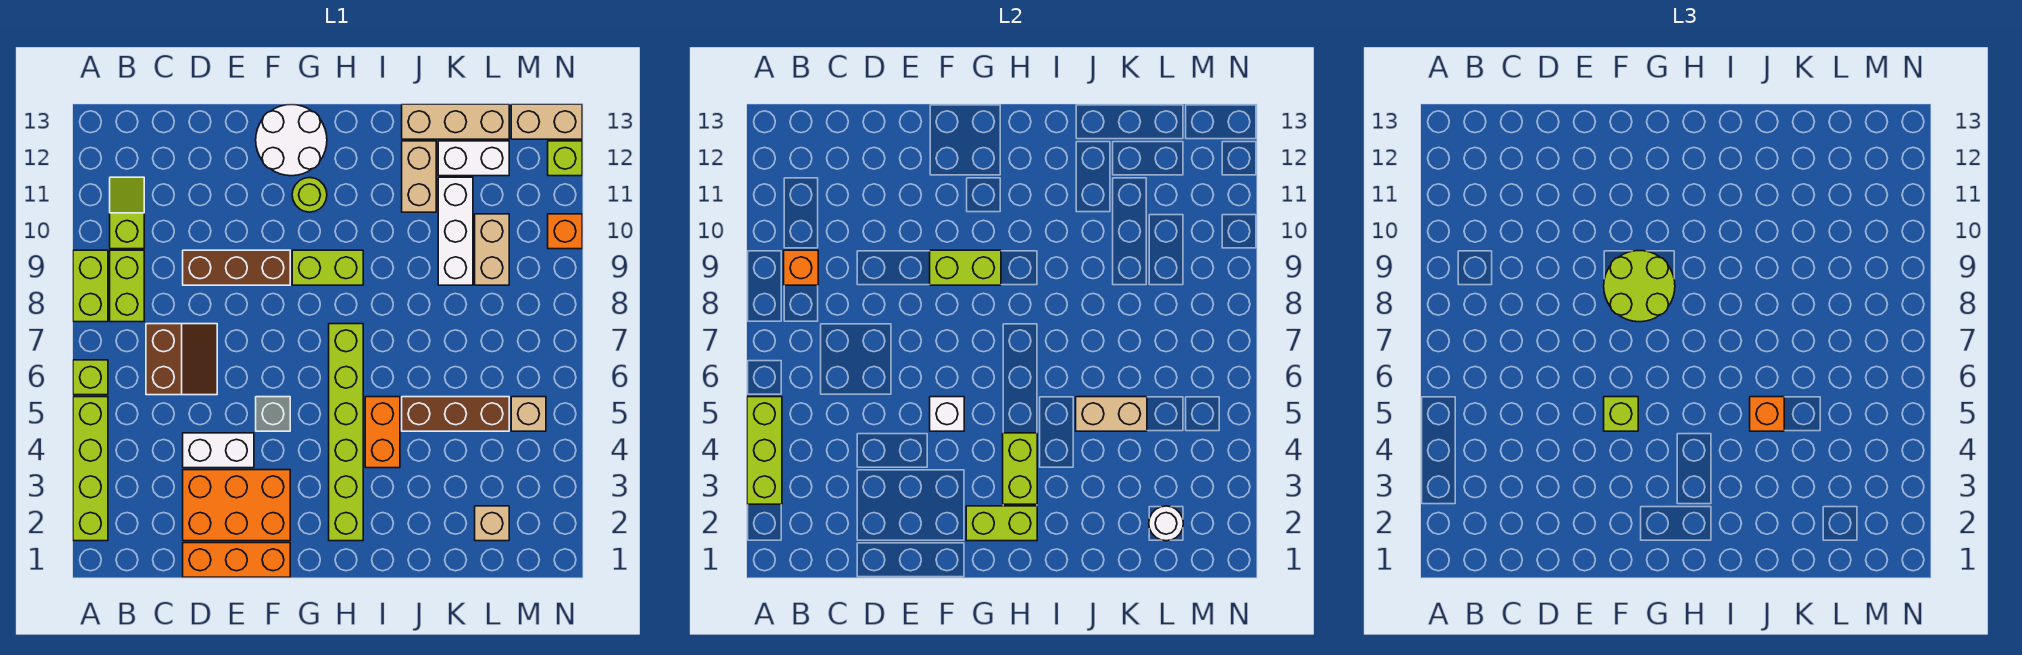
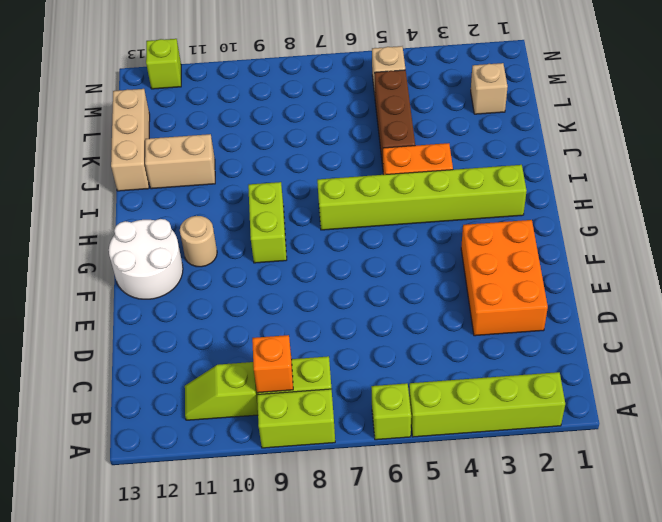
tan round brick G11 level 1 -> lime round brick G11 level 1
none -> brown slope C6:D7 level 1 top C
none -> orange brick D1:F1 level 1
none -> white brick D4:E4 level 1
none -> brown brick D9:F9 level 1

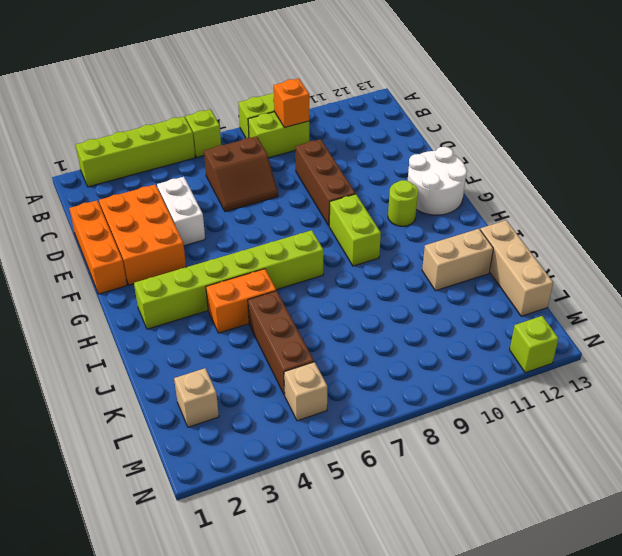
none -> lime slope B10:B11 level 1 top 10
none -> grey brick F5 level 1
none -> white brick K9:K11 level 1
none -> white brick K12:L12 level 1

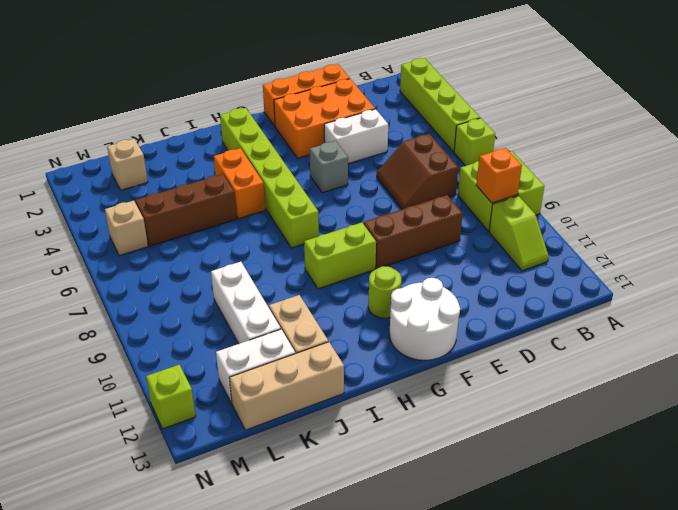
none -> tan brick L9:L10 level 1
none -> tan brick M13:N13 level 1
none -> orange brick N10 level 1
none -> lime brick A3:A5 level 2

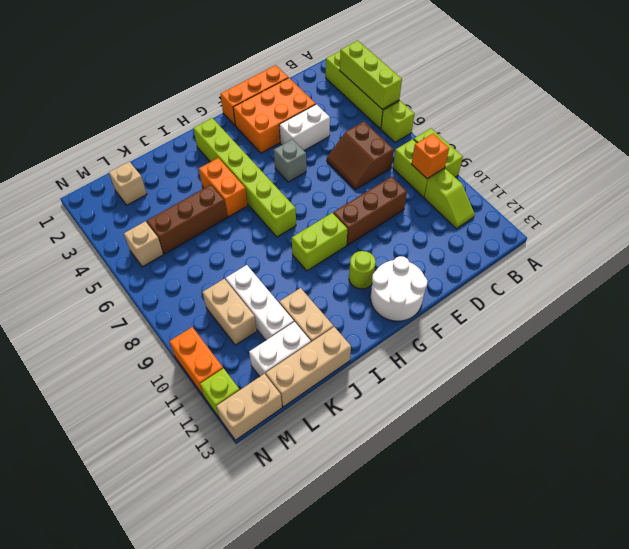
orange brick N10:N11 level 1 -> orange brick N10 level 1
none -> white brick F5 level 2
none -> lime brick F9:G9 level 2
none -> lime brick G2:H2 level 2
none -> lime brick H3:H4 level 2

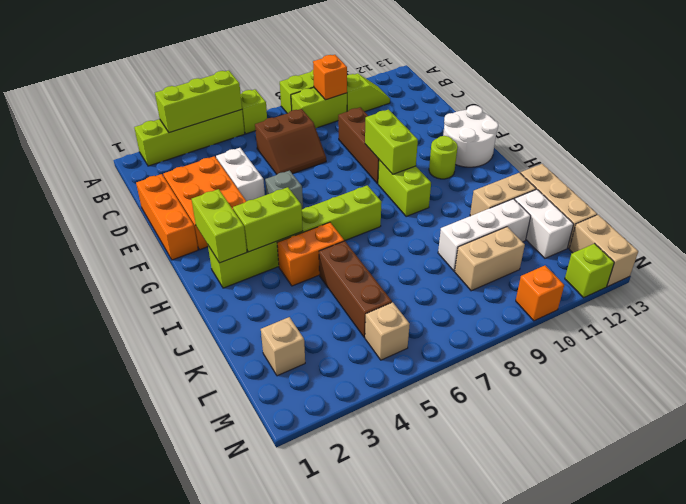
none -> white brick F5 level 2
none -> tan brick J5:K5 level 2
none -> white round brick L2 level 2
none -> lime brick F5 level 3

